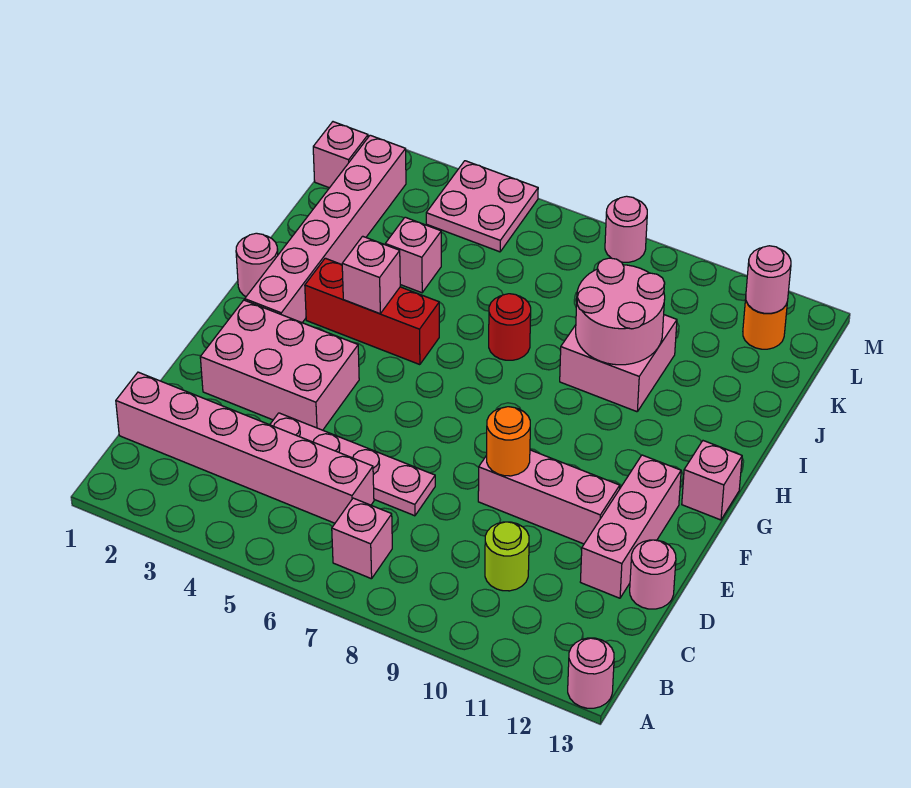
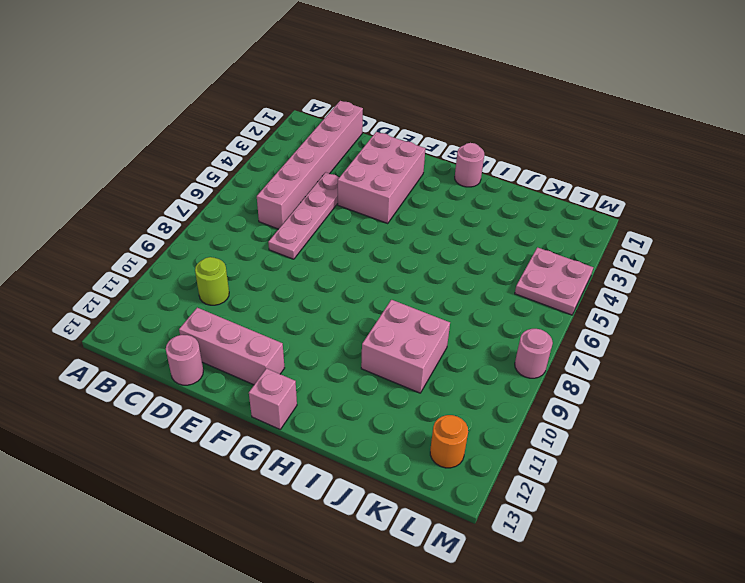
none -> pink round brick A13 level 1
none -> pink brick B7 level 1
none -> pink brick E9:E11 level 1

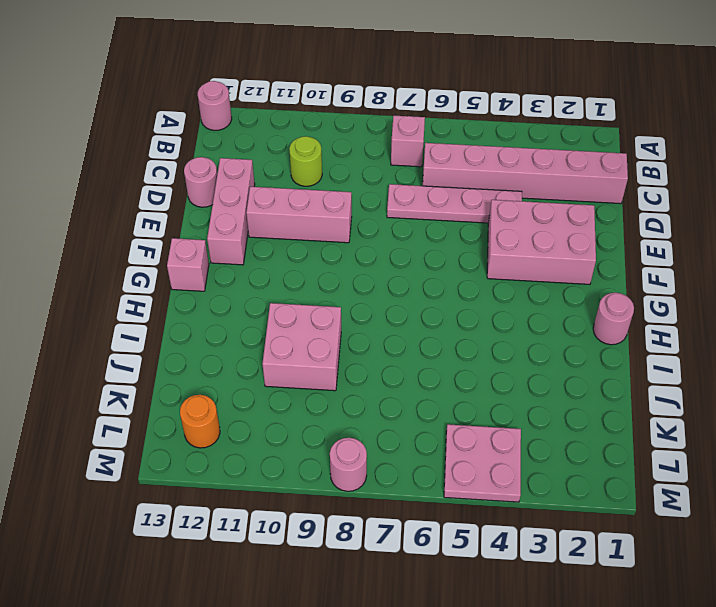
none -> pink brick G2:L2 level 1
none -> red brick H3:H5 level 1
none -> red round brick I7 level 1

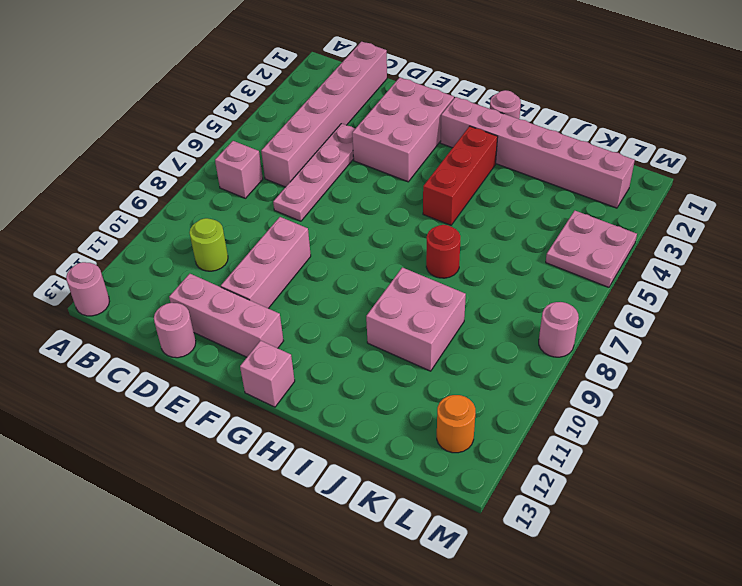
none -> pink brick J4 level 1
none -> pink brick L1 level 1
none -> orange round brick E9 level 2

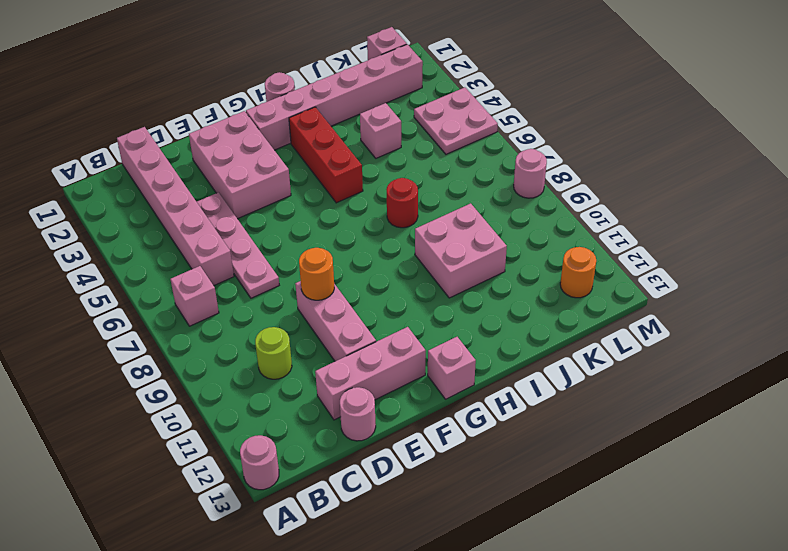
none -> pink brick H4 level 2
none -> pink round brick I9:J10 level 2
none -> pink round brick L12 level 2

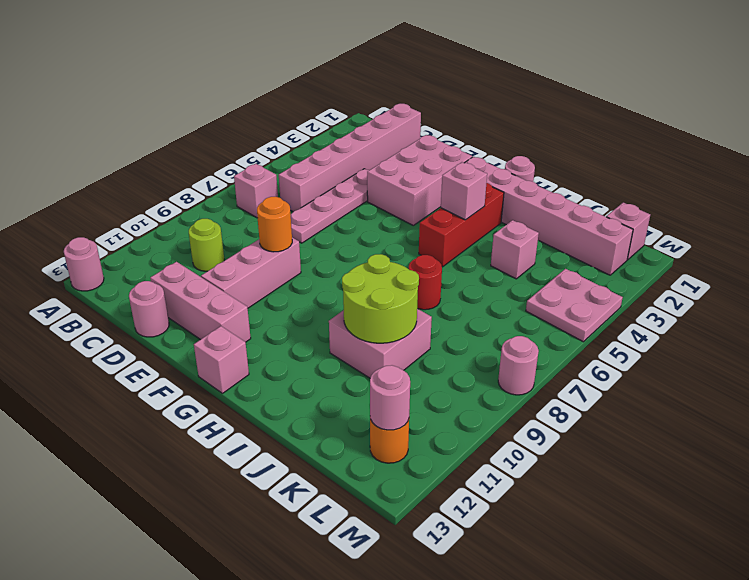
lime round brick I9:J10 level 2 -> pink round brick I9:J10 level 2

